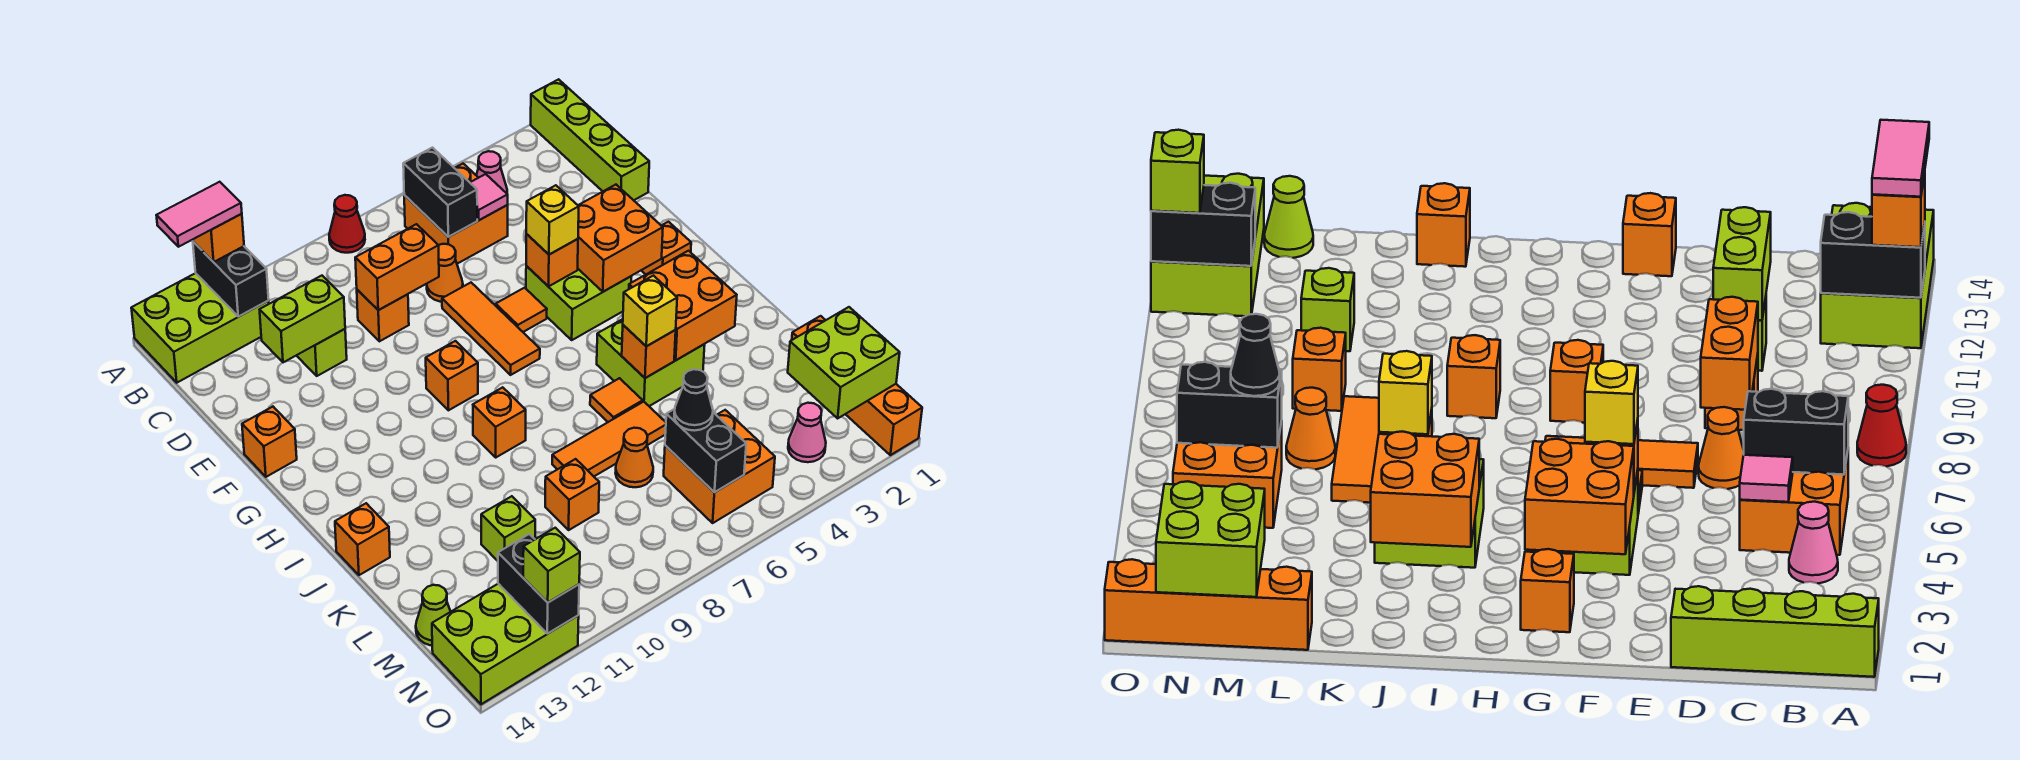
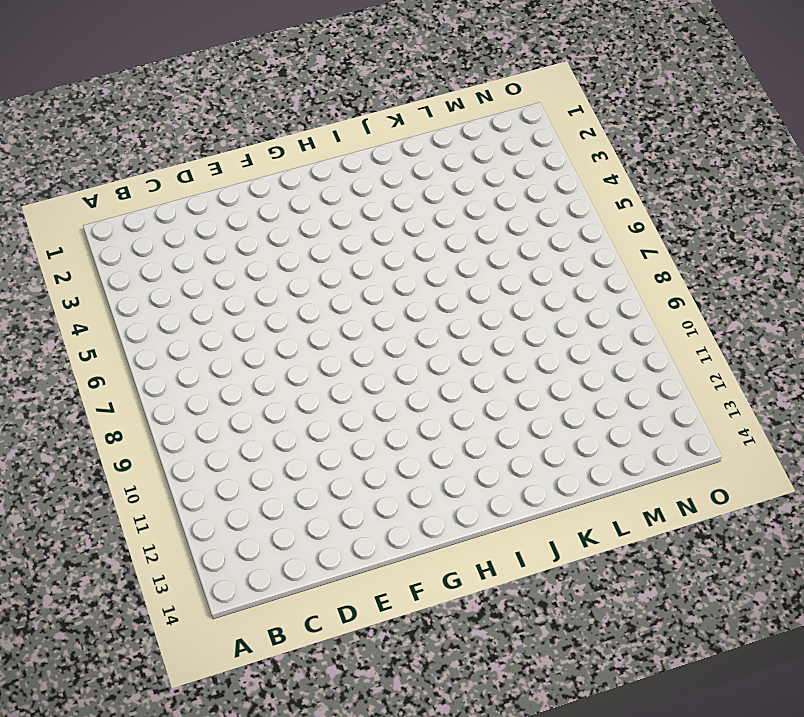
none -> lime brick A1:D1 level 1
none -> red cone A8 level 1
none -> lime brick A12:B14 level 1
none -> pink cone B4 level 1

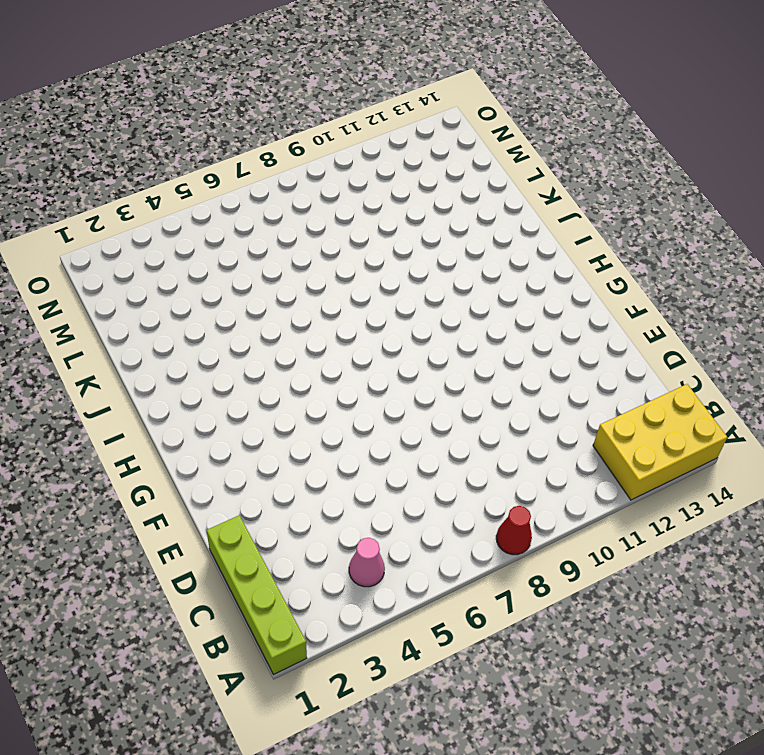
yellow brick A12:B14 level 1 -> lime brick A12:B14 level 1
none -> orange brick B5:C6 level 1
none -> orange cone D7 level 1
none -> orange brick D9 level 1
none -> lime brick D11 level 1

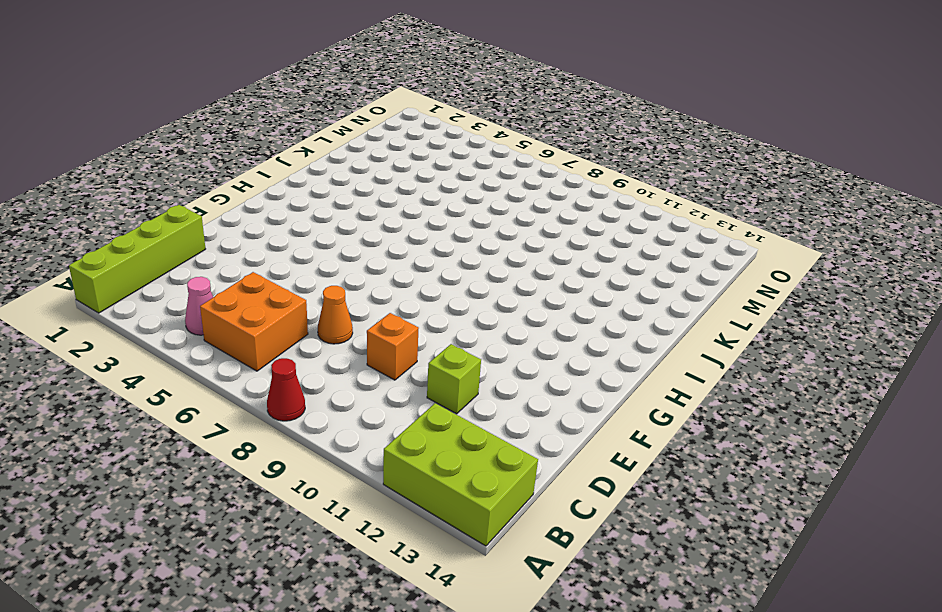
none -> orange tile E7:G7 level 1
none -> lime brick F4:G5 level 1
none -> orange tile F6 level 1
none -> orange brick F14 level 1

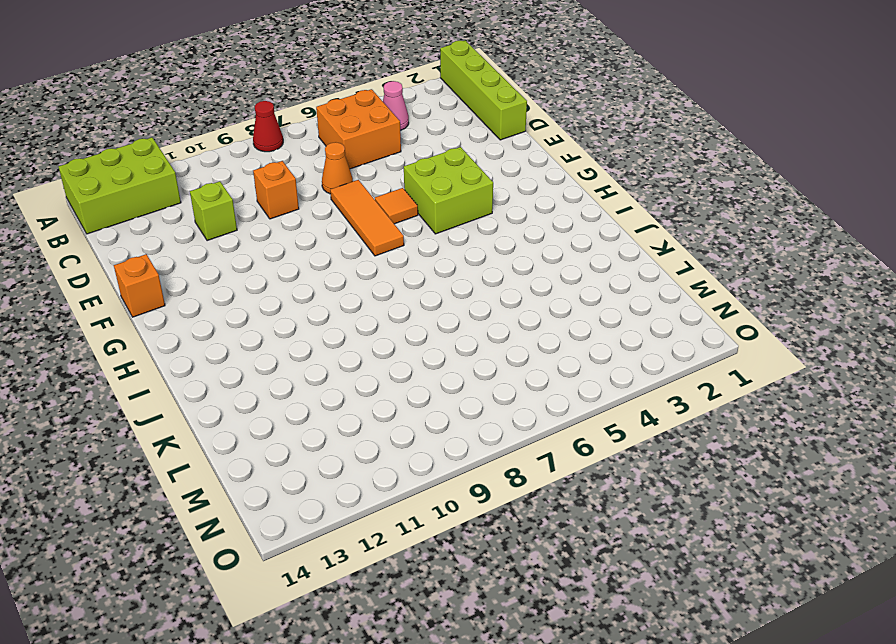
none -> orange brick G2 level 1
none -> orange brick G9 level 1
none -> lime brick I4:J5 level 1
none -> orange brick I9 level 1

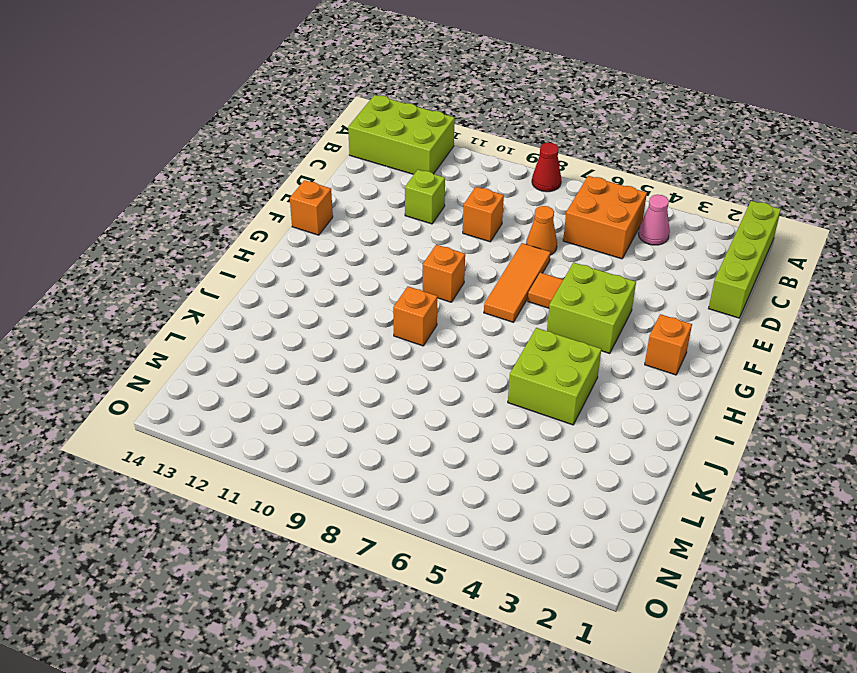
none -> orange tile J6 level 1
none -> orange brick J14 level 1
none -> orange tile K6:K8 level 1
none -> orange brick L1:O1 level 1

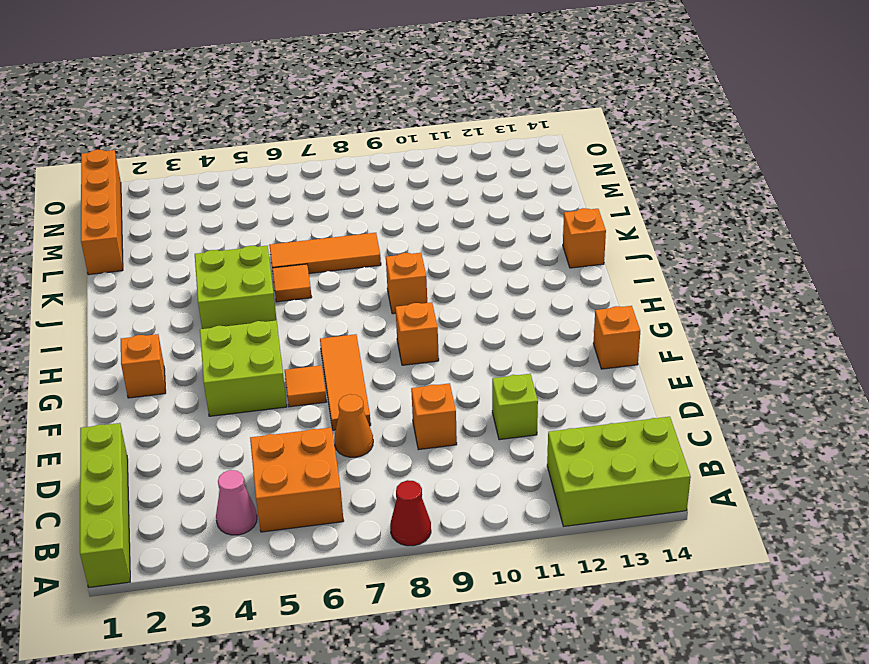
none -> orange cone L7 level 1
none -> orange brick L9 level 1
none -> lime brick L11 level 1
none -> orange brick M5:N6 level 1

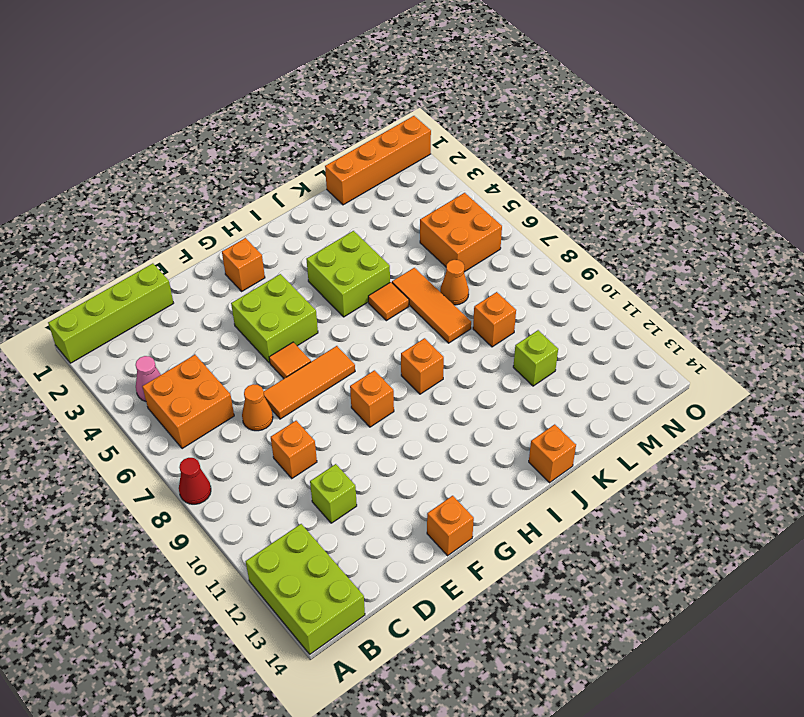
none -> lime cone M14 level 1
none -> pink cone N3 level 1
none -> lime brick N12:O14 level 1
none -> black brick A12:B12 level 2

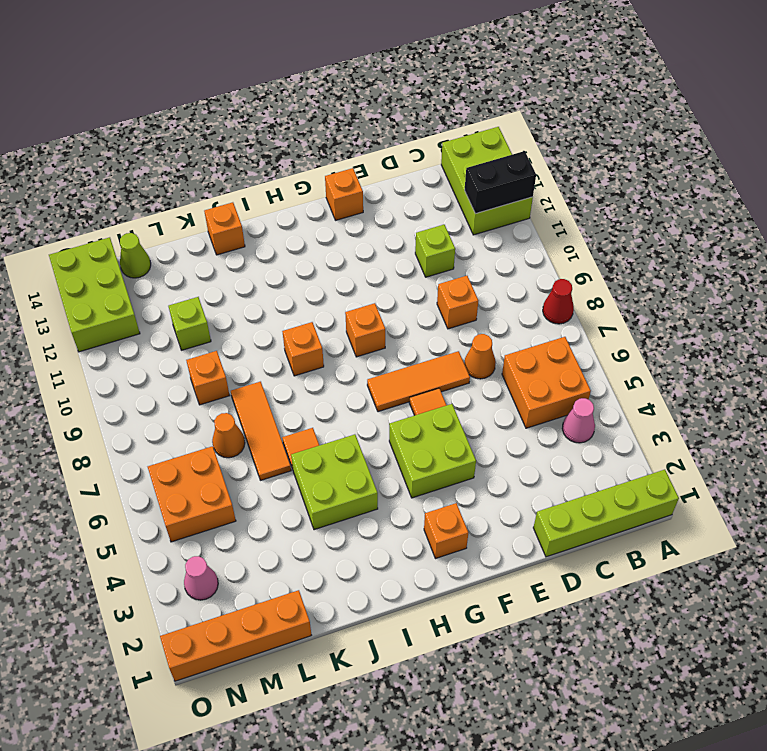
none -> black brick B6:C6 level 2
none -> pink tile C5 level 2
none -> orange brick D8:D9 level 2
none -> lime brick D11:D12 level 2

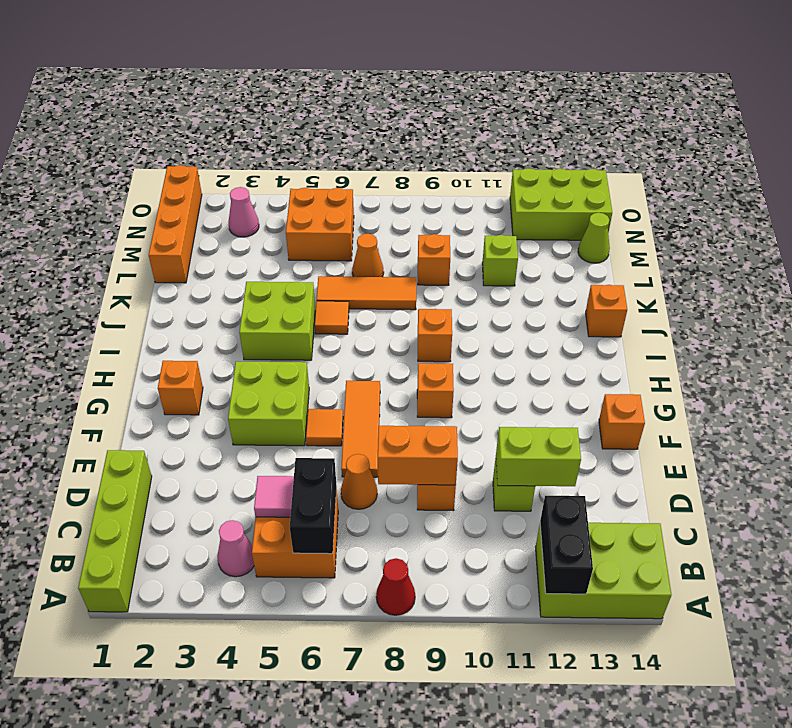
none -> orange brick F3:G4 level 2
none -> orange brick F5 level 2
none -> orange brick I3:J4 level 2
none -> orange brick J5 level 2

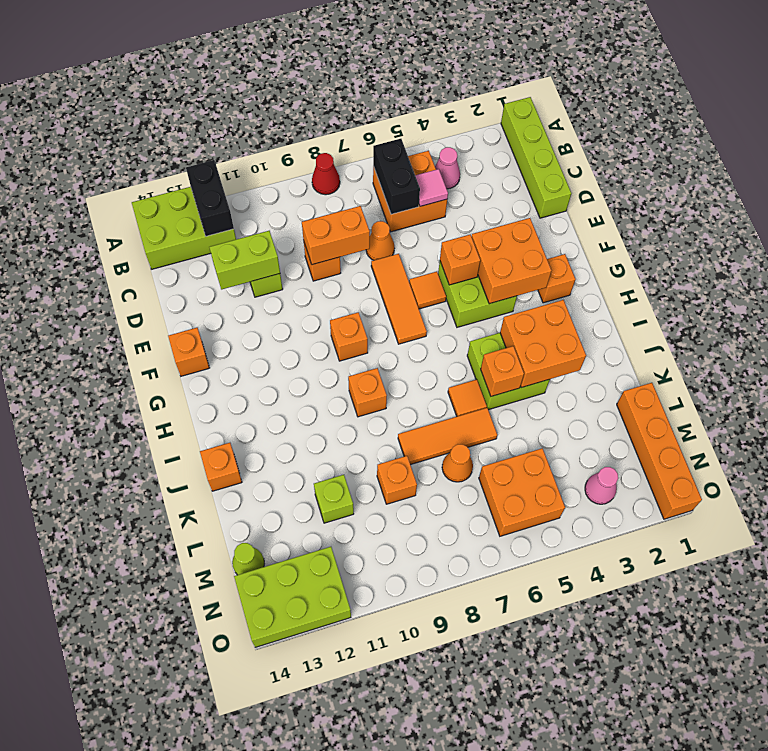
none -> lime brick M1:N2 level 2
none -> black brick M6:N6 level 2
none -> black brick N12:O12 level 2
none -> orange brick A12 level 3

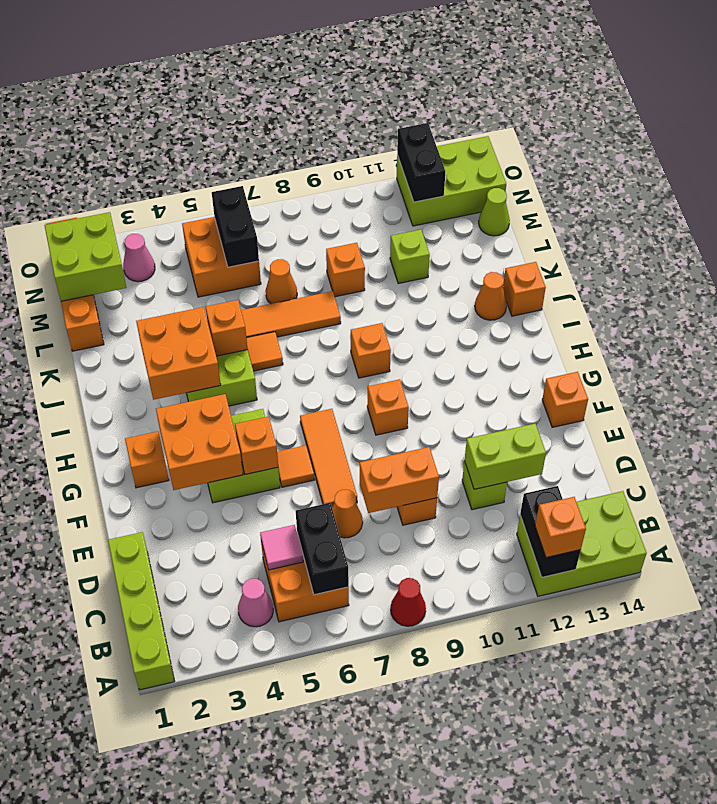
orange cone J13 level 1 -> none
none -> yellow brick F5 level 3
none -> yellow brick J5 level 3
none -> black cone M6 level 3
none -> lime brick O12 level 3

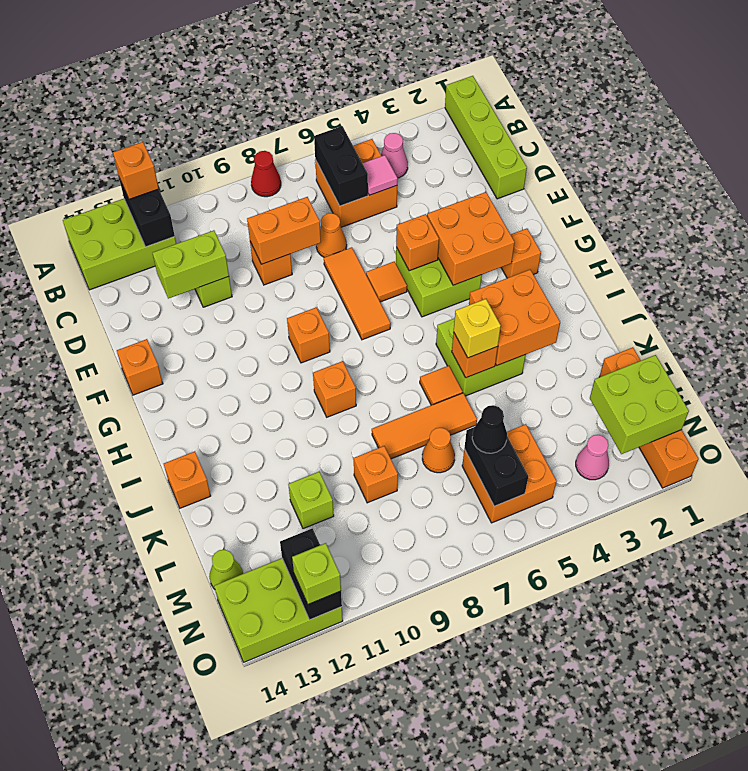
none -> yellow brick F5 level 3
none -> pink tile A12:A13 level 4

